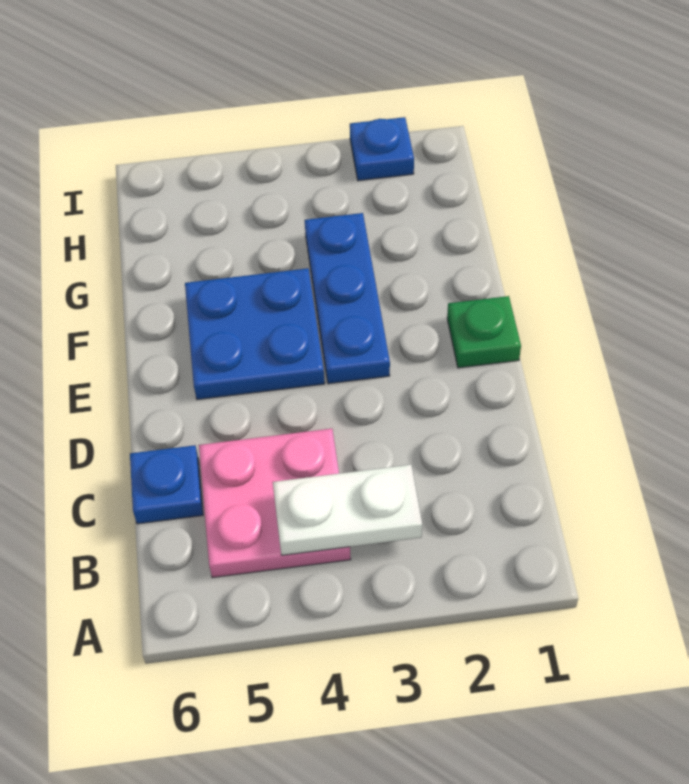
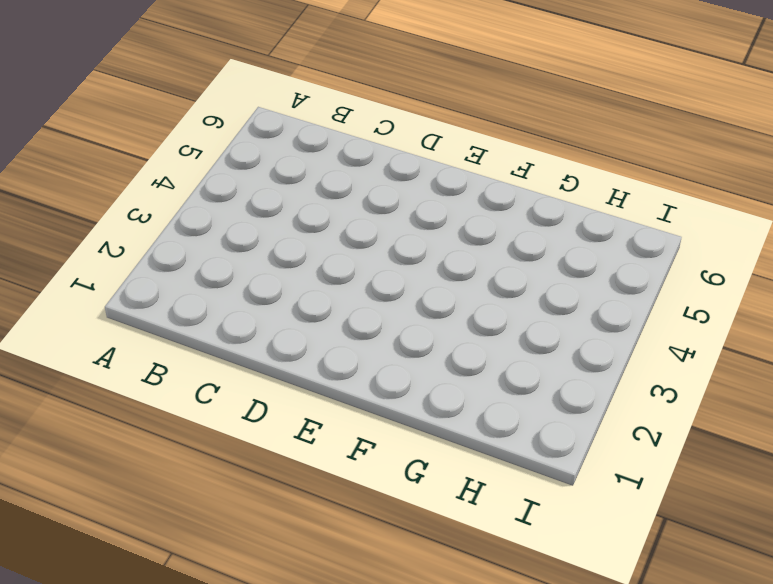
none -> pink plate B4:C5 level 1
none -> blue plate C6 level 1

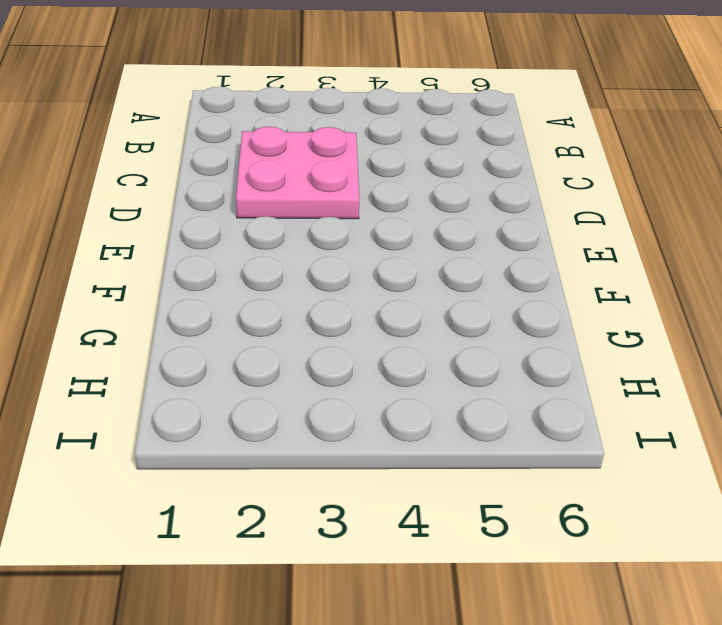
pink plate C2:D3 level 1 -> pink plate B4:C5 level 1
none -> blue plate C6 level 1
none -> green plate E1 level 1

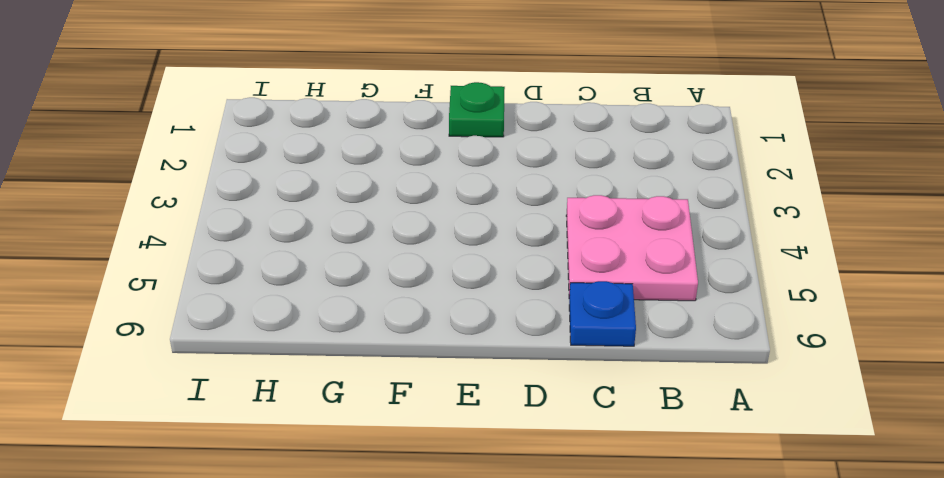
none -> blue plate E3:G3 level 1
none -> blue plate E4:F5 level 1

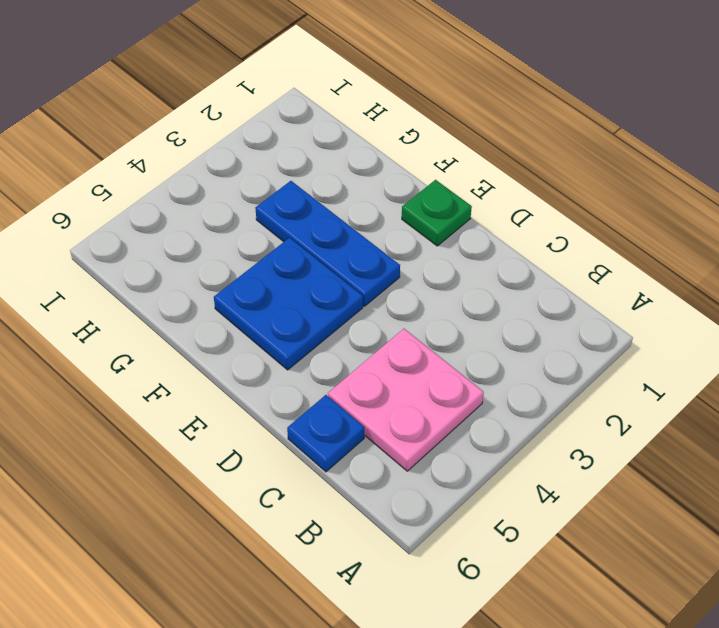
none -> blue plate I2 level 1
none -> white plate B3:B4 level 2

